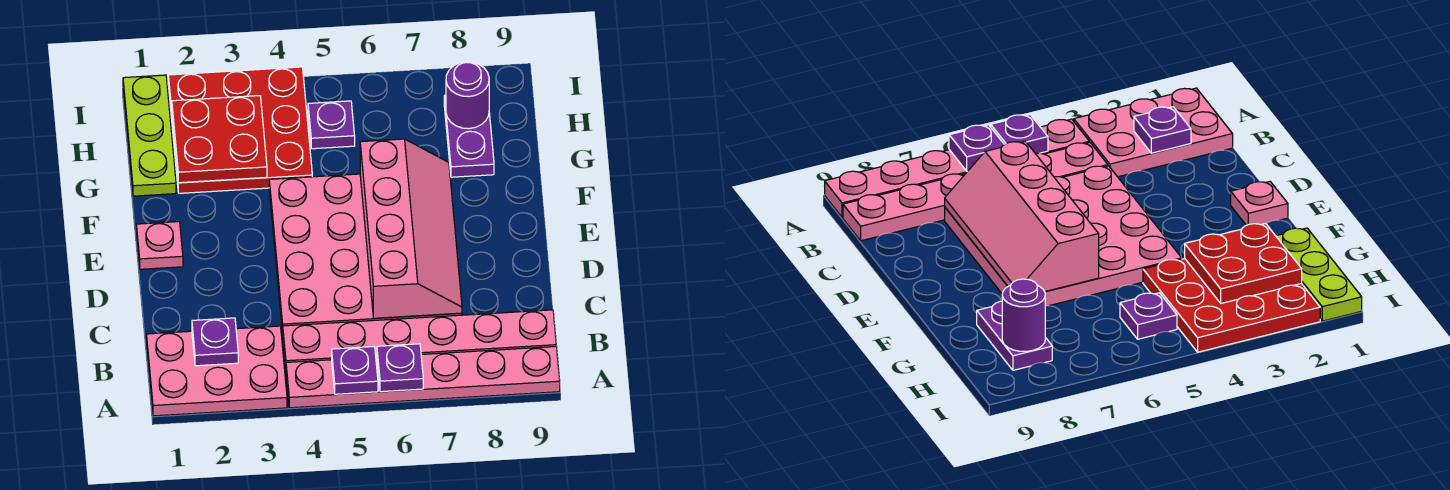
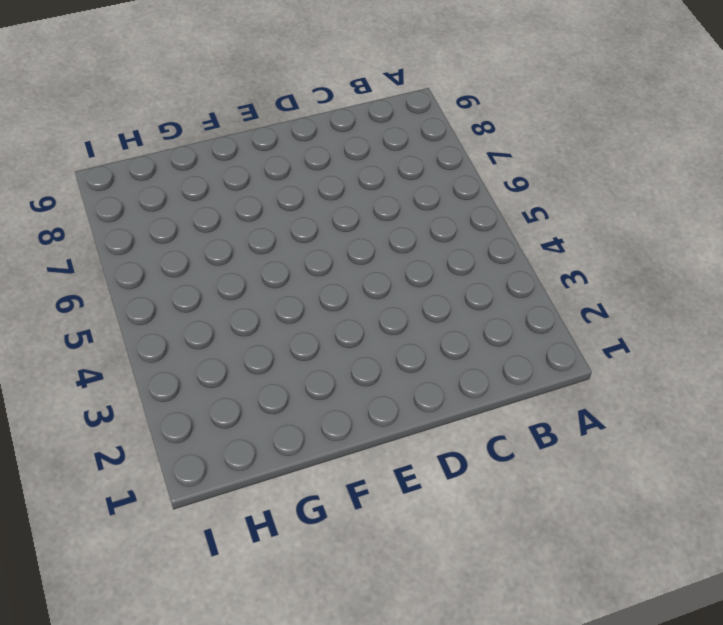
none -> pink plate A1:B3 level 1
none -> pink plate A4:A9 level 1
none -> pink plate B4:B9 level 1

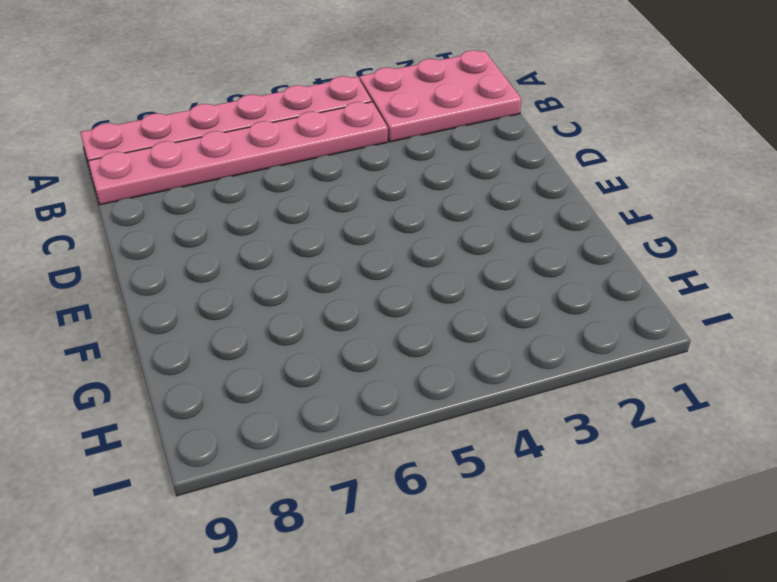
none -> pink plate C4:F7 level 1
none -> pink plate E1 level 1
none -> lime plate G1:I1 level 1

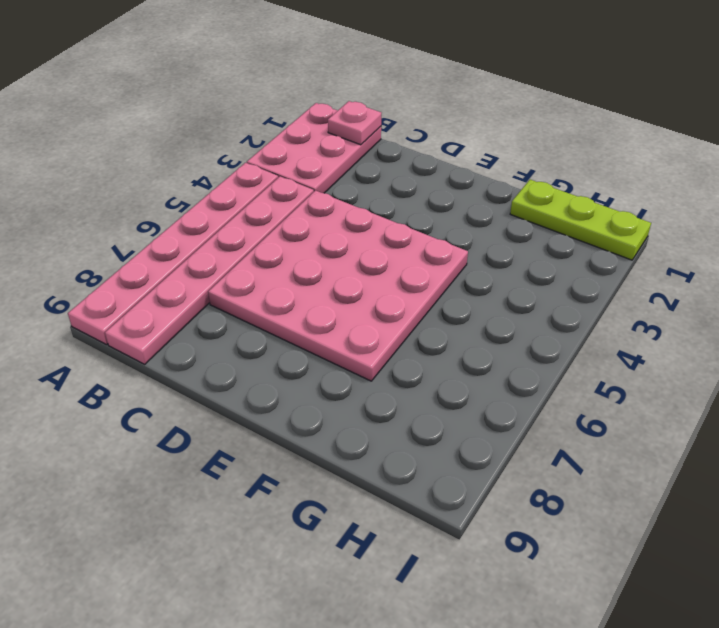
pink plate B1 level 2 -> pink plate E1 level 1
none -> red plate G2:I4 level 1
none -> purple plate G8:H8 level 1
none -> purple plate H5 level 1

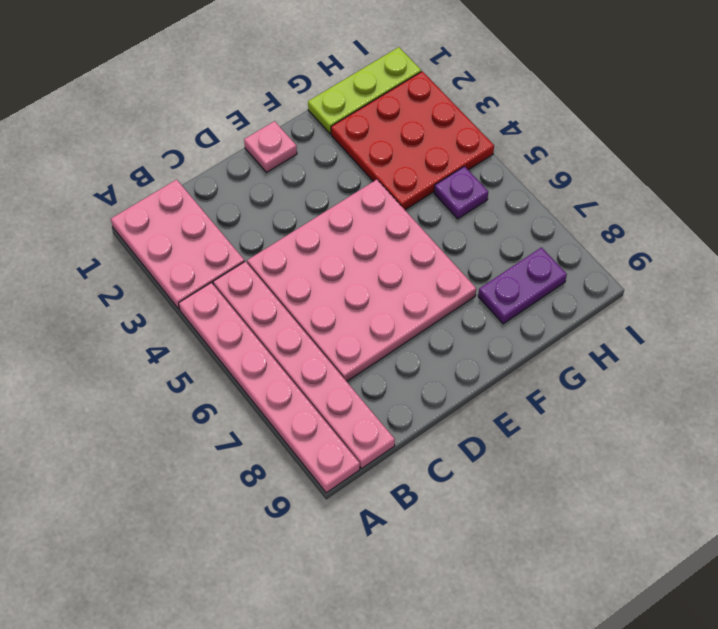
none -> purple plate A5 level 2
none -> purple plate A6 level 2
none -> purple plate B2 level 2

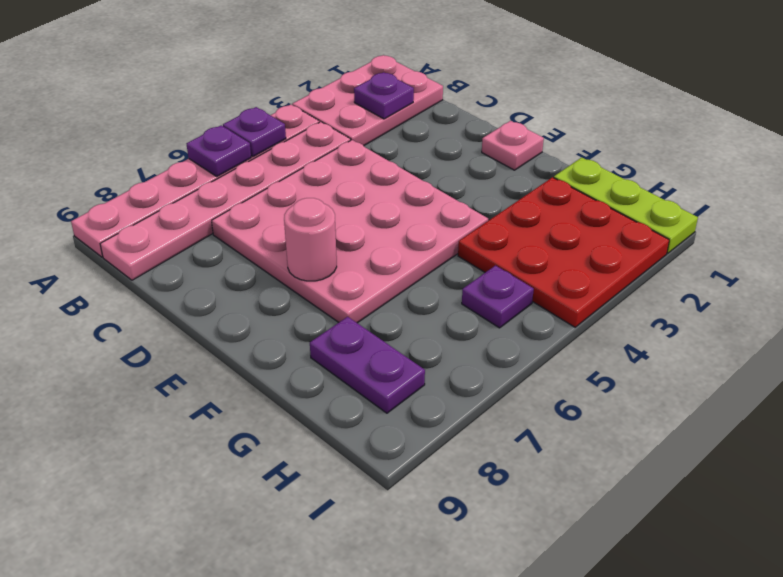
pink round brick E7 level 2 -> pink slope C6:F7 level 2 top 6
none -> red plate G2:H3 level 2
none -> purple round brick H8 level 2

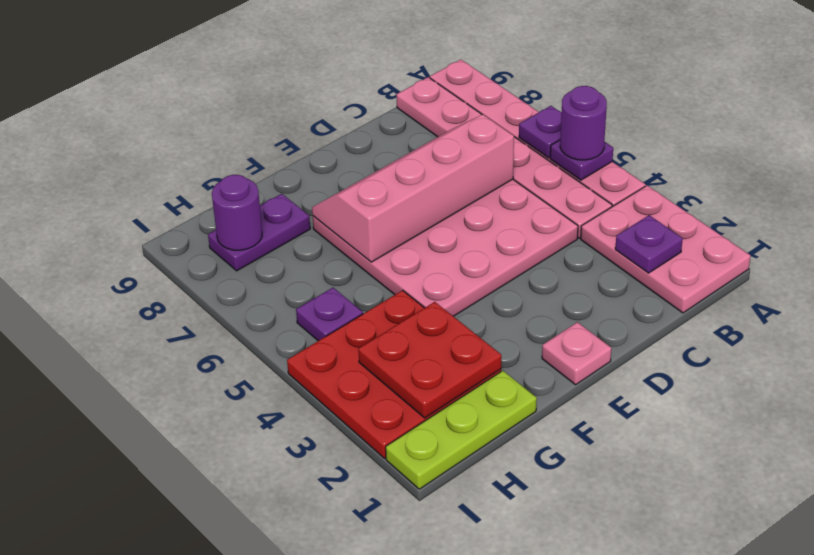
purple round brick A5 level 3 -> none

